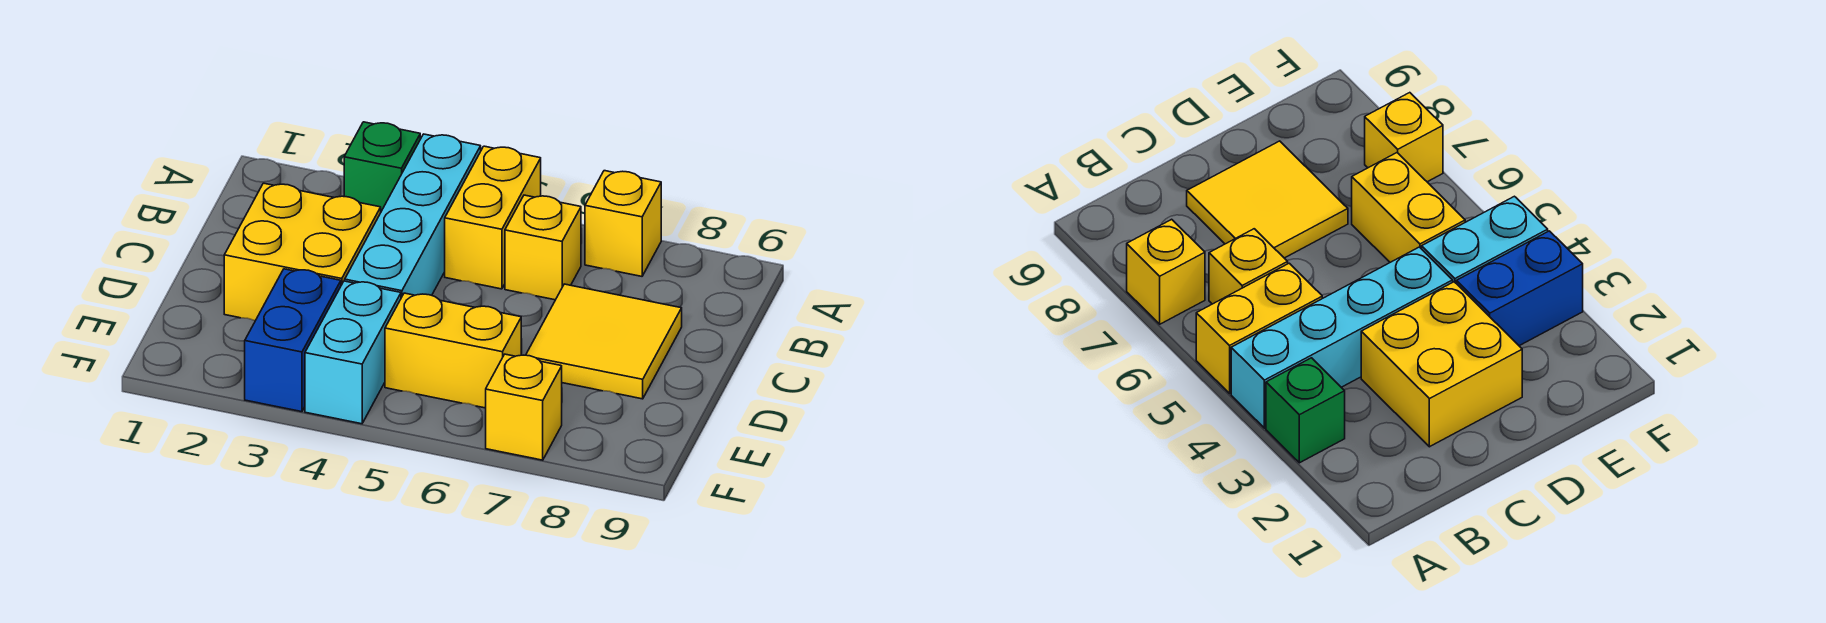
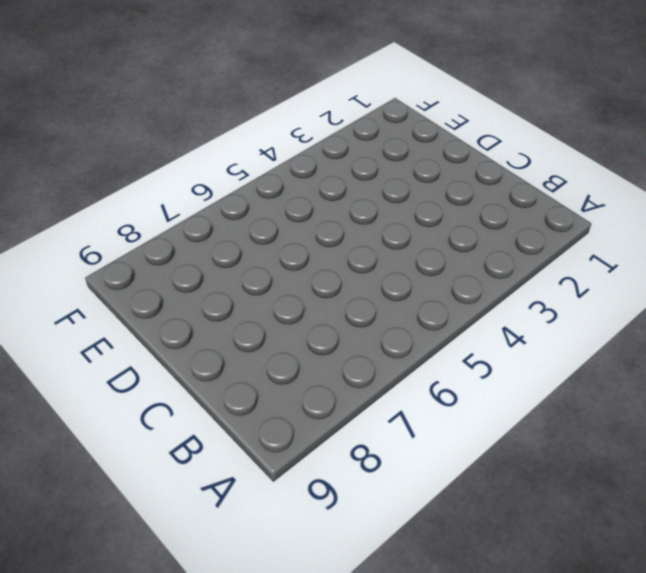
none -> green brick A3 level 1
none -> cyan brick A4:D4 level 1

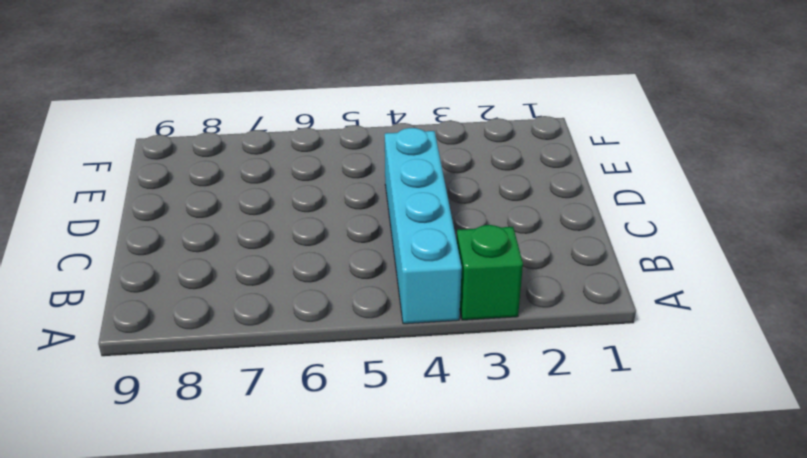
none -> yellow brick A5:B5 level 1
none -> yellow brick A7 level 1

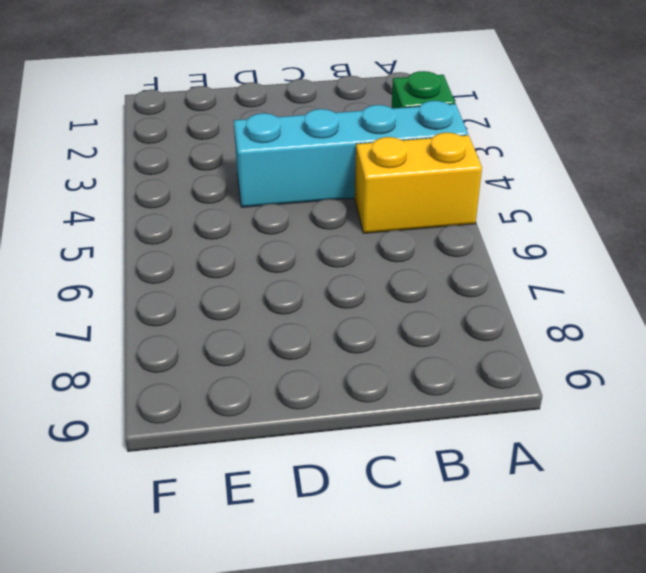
none -> yellow brick A7 level 1
none -> yellow brick B6 level 1

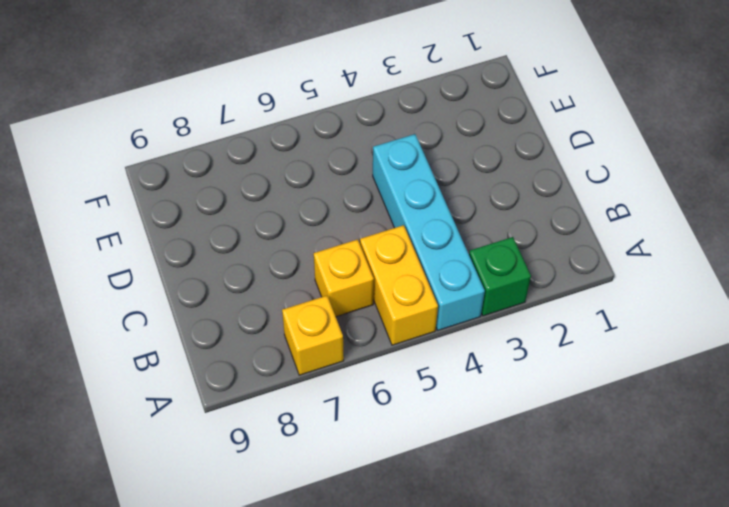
none -> yellow brick C2:D3 level 1
none -> yellow tile C7:D8 level 1

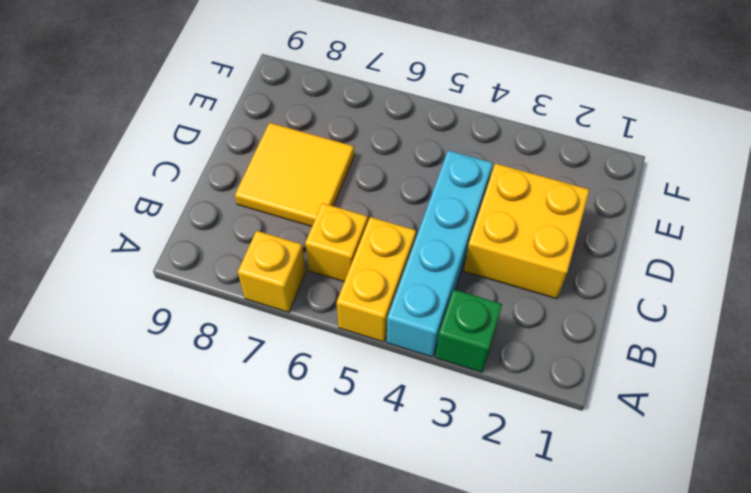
none -> blue brick E3:F3 level 1
none -> cyan brick E4:F4 level 1

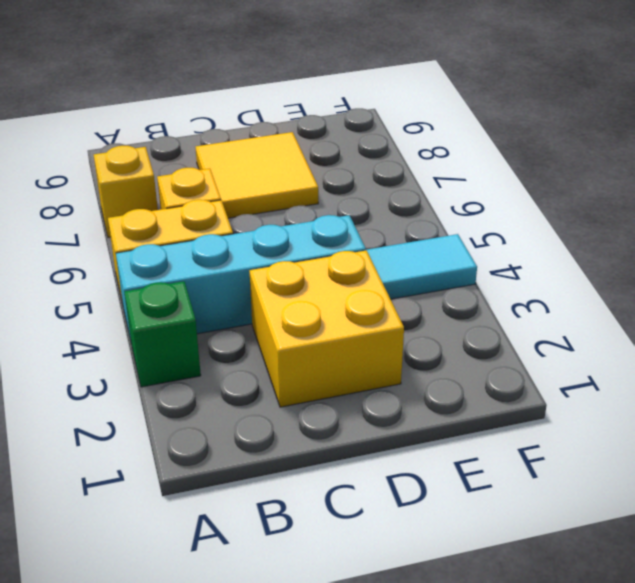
cyan tile E4:F4 level 1 -> cyan brick E4:F4 level 1
none -> blue brick E3:F3 level 1
none -> yellow brick E5:E6 level 1

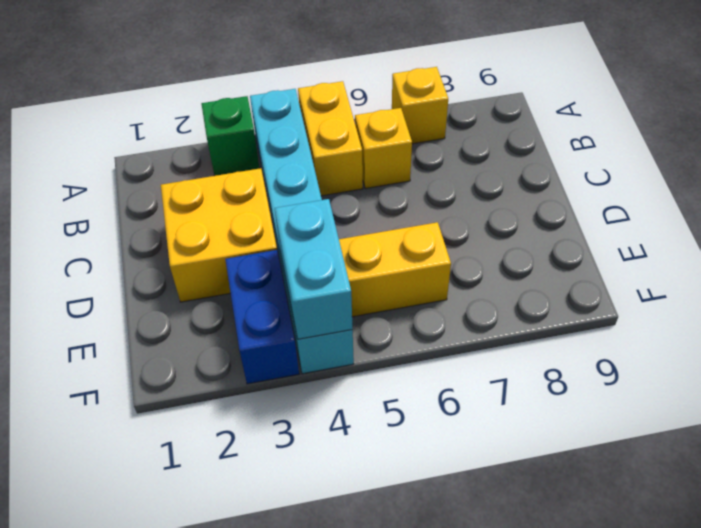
cyan brick E4:F4 level 2 -> none
none -> yellow tile C7:D8 level 1
none -> yellow brick F7 level 1

